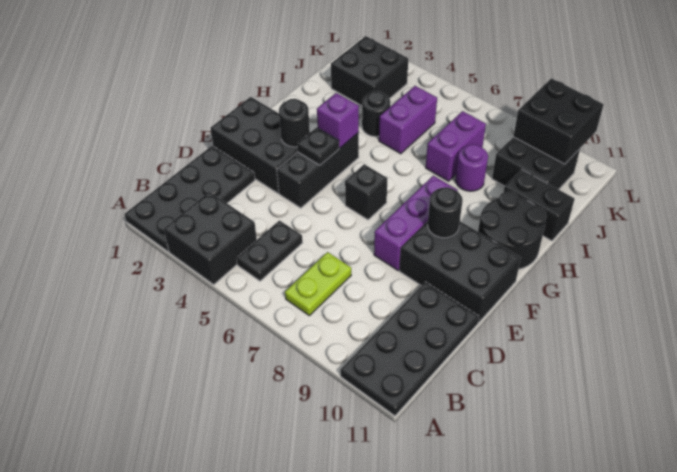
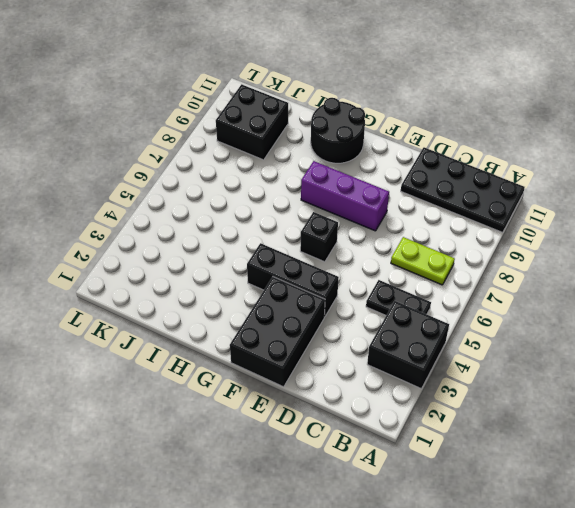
none -> black plate A1:D2 level 1
none -> black brick E9:F11 level 1
none -> black round brick I4 level 1

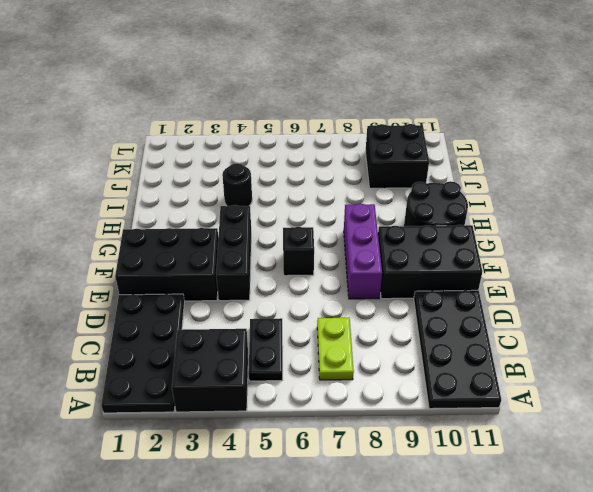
none -> purple brick I5:J5 level 1
none -> purple brick I7:J7 level 1
none -> purple round brick I8 level 1

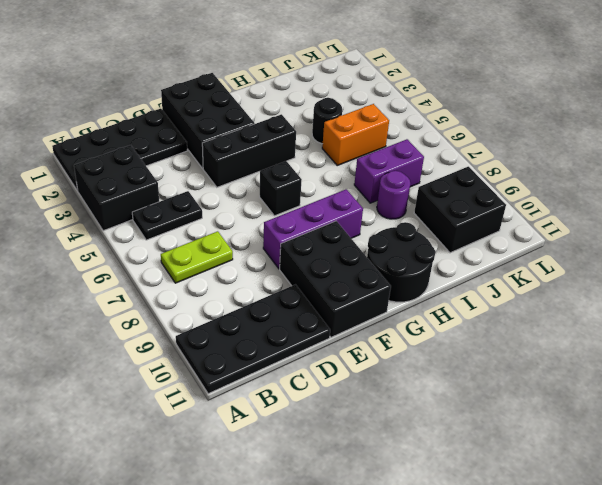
orange brick I5:J5 level 1 -> purple brick I5:J5 level 1
none -> black brick I10:I11 level 1
none -> black brick J2:K3 level 1
none -> black round brick F3 level 2

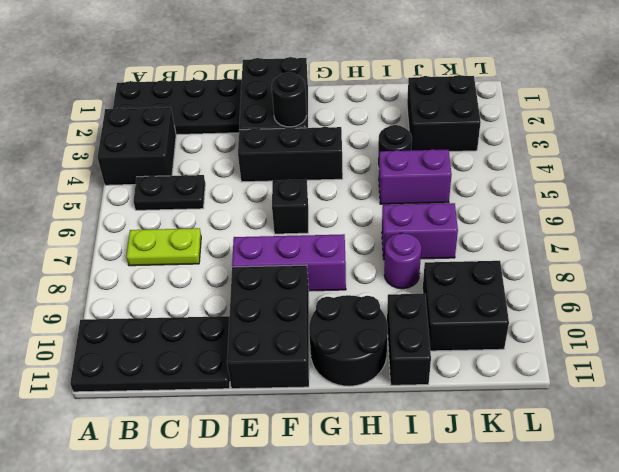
none -> black plate F4 level 2
none -> black round brick F9 level 2
none -> purple brick G4 level 2

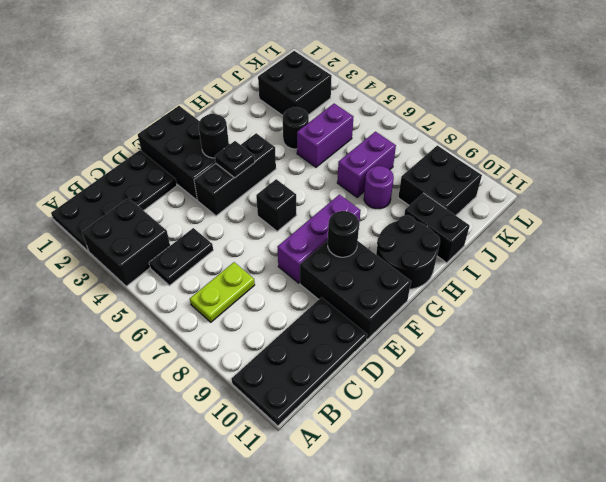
none -> purple brick G4 level 2
none -> black brick K9:L10 level 2

